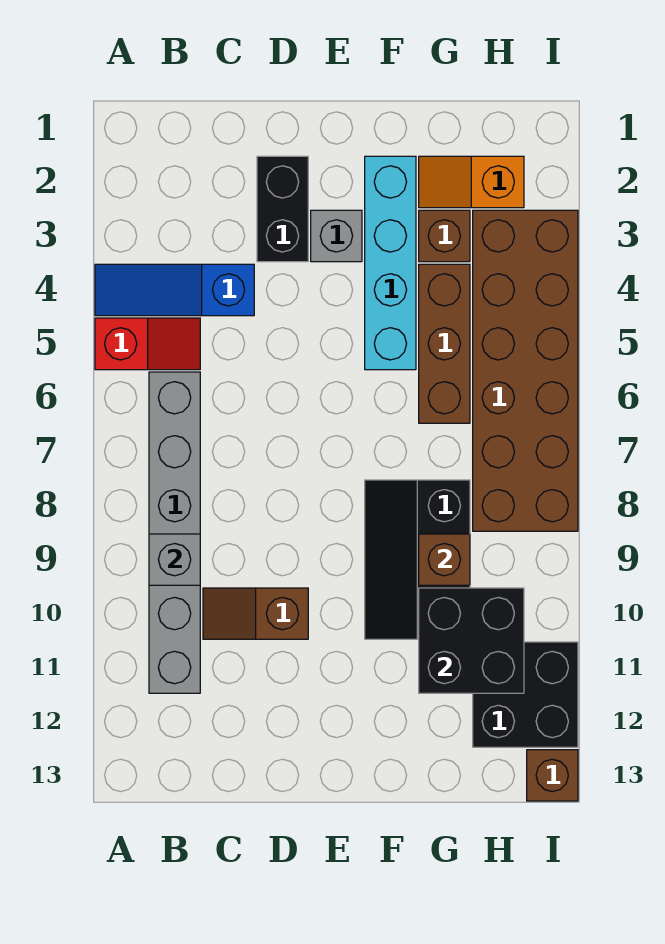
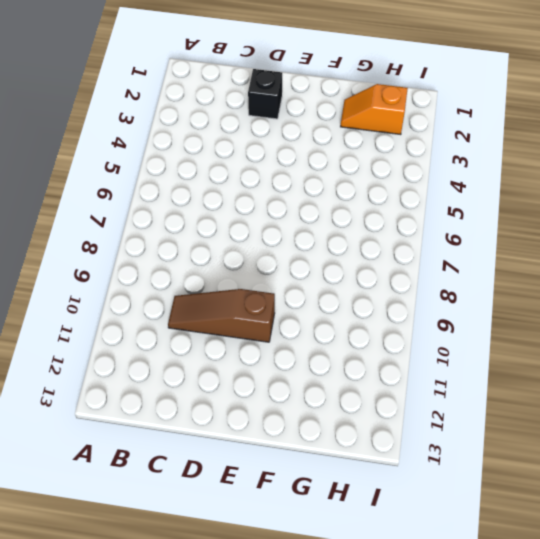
brown slope C10:E10 level 1 top E -> brown slope C10:D10 level 1 top D
black brick D2 level 1 -> black brick D2:D3 level 1
none -> blue slope A4:C4 level 1 top C
none -> red slope A5:B5 level 1 top A
none -> grey brick B6:B11 level 1

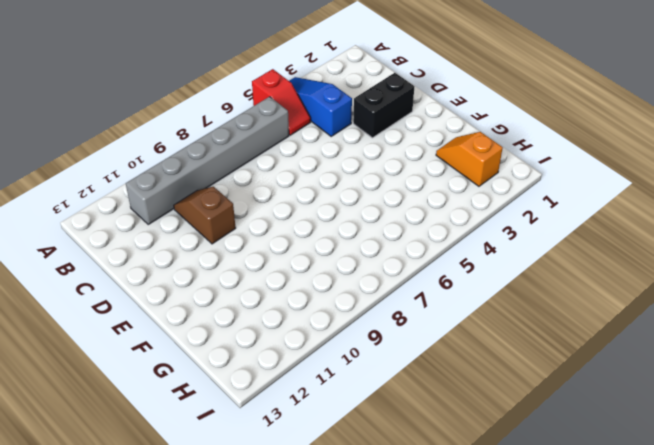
none -> grey brick E3 level 1
none -> cyan brick F2:F5 level 1
none -> black slope F8:G10 level 1 top G

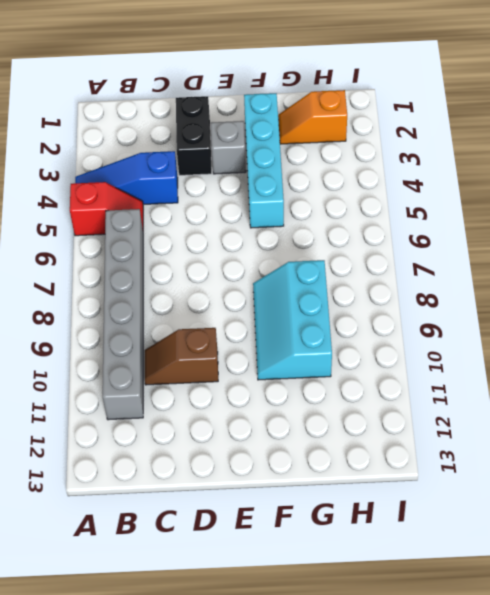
cyan slope F8:G10 level 1 top G -> black slope F8:G10 level 1 top G
none -> brown brick G3 level 1
none -> brown brick G4:G6 level 1
none -> brown brick H3:I8 level 1

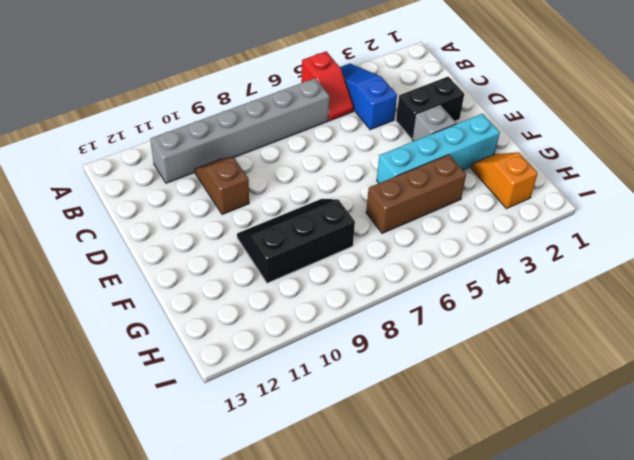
none -> brown brick G3 level 1
none -> brown brick H3:I8 level 1
none -> black brick H11:I12 level 1

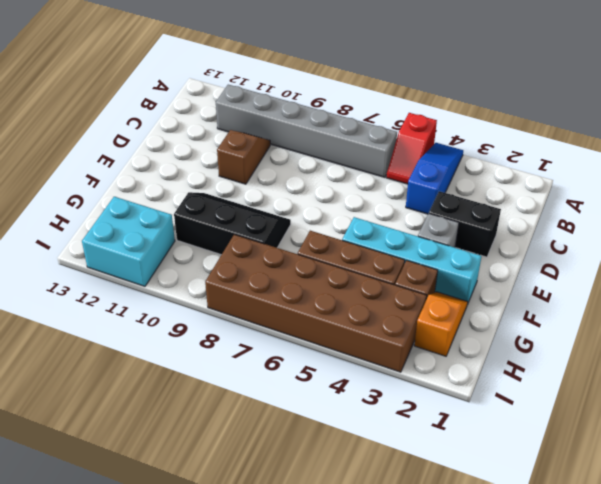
cyan brick H11:I12 level 1 -> black brick H11:I12 level 1
none -> brown brick I13 level 1
none -> grey brick B9 level 2
none -> brown brick G9 level 2

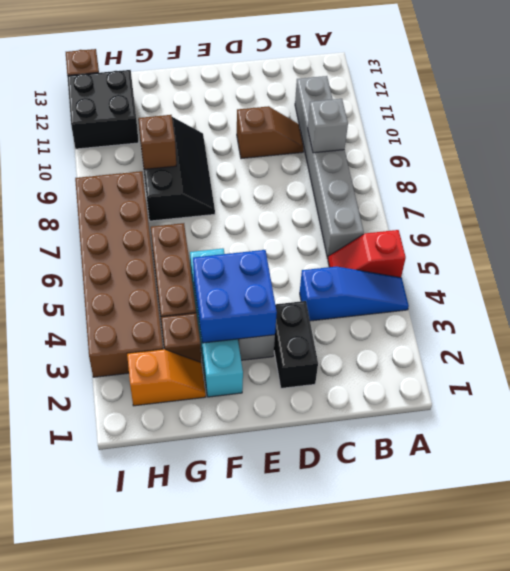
blue brick E3:F4 level 2 -> none
none -> black brick G10:H11 level 2

